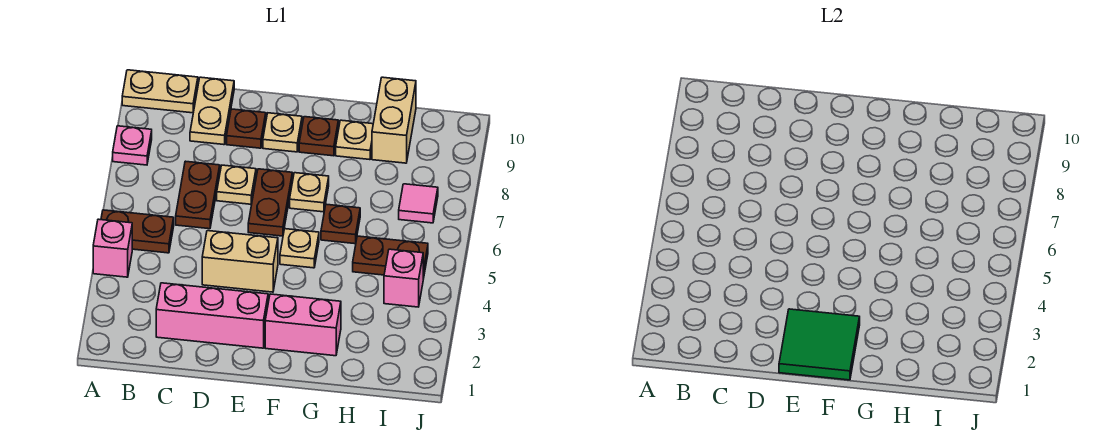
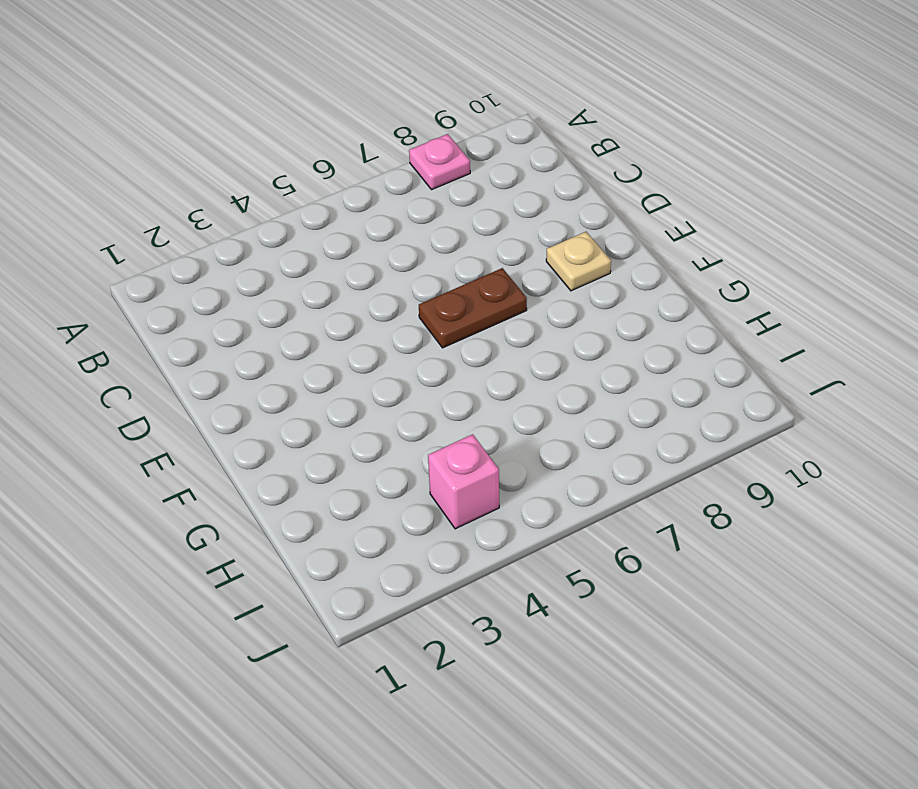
none -> pink brick A4 level 1
none -> brown plate A5:B5 level 1
none -> tan plate A10:B10 level 1

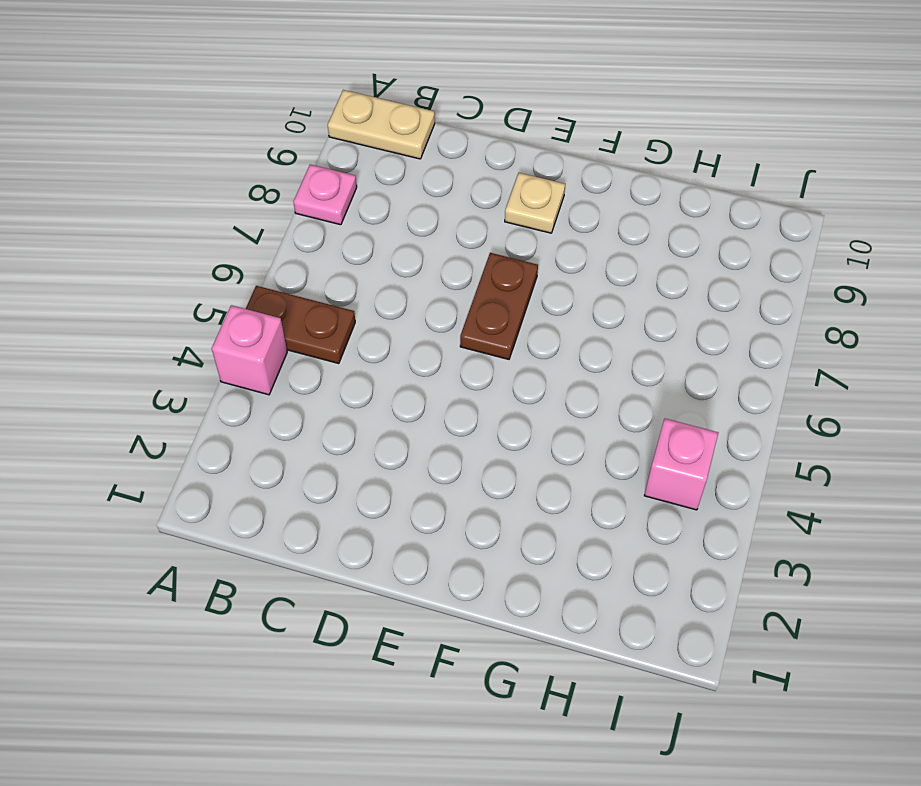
none -> pink brick C2:E2 level 1
none -> brown plate C6:C7 level 1
none -> tan plate C9:C10 level 1

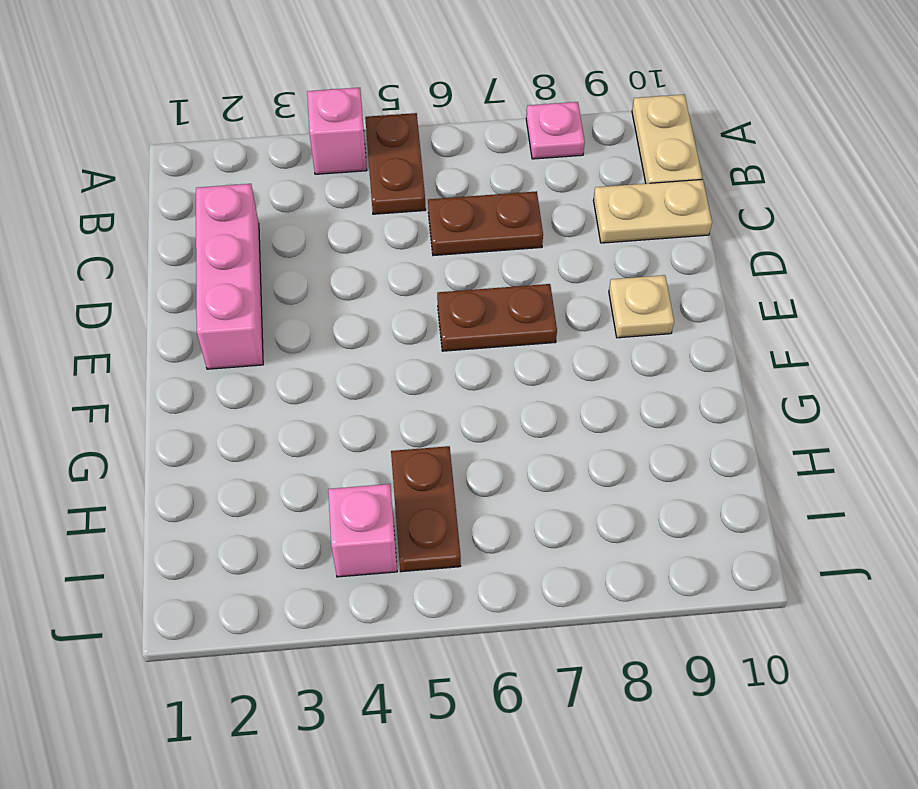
none -> tan brick D4:E4 level 1
none -> tan plate D7 level 1
none -> brown plate D9 level 1

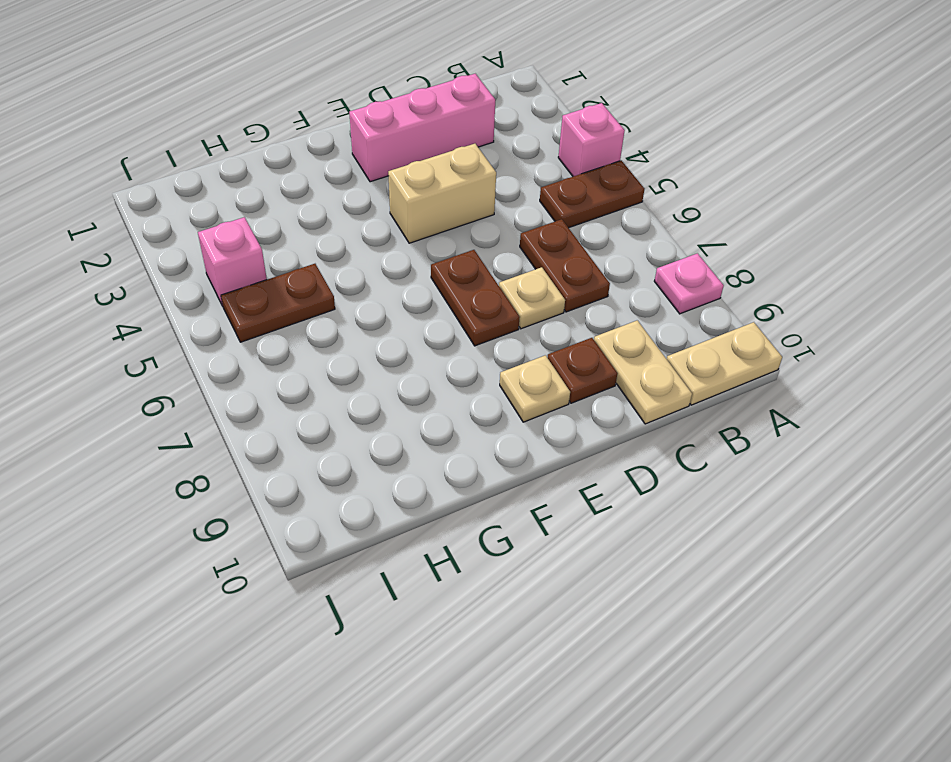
none -> pink brick F2:G2 level 1
none -> tan plate F5 level 1
none -> tan plate F7 level 1

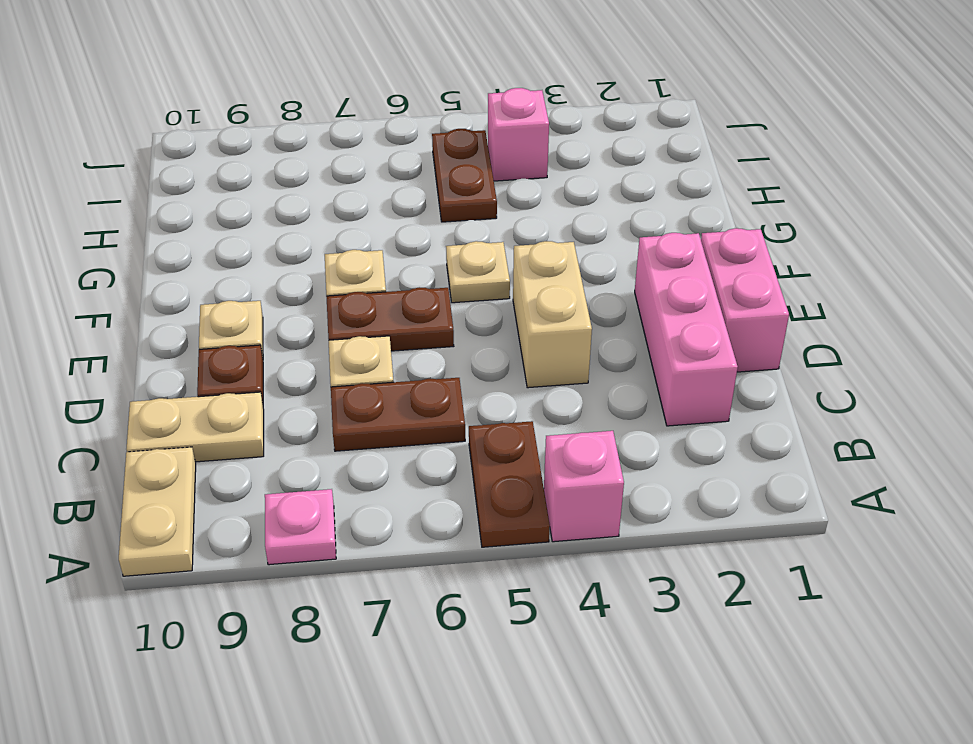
pink brick D1:E1 level 1 -> pink brick F2:G2 level 1
none -> brown plate F9 level 1
none -> brown plate G6 level 1
none -> tan plate G9 level 1

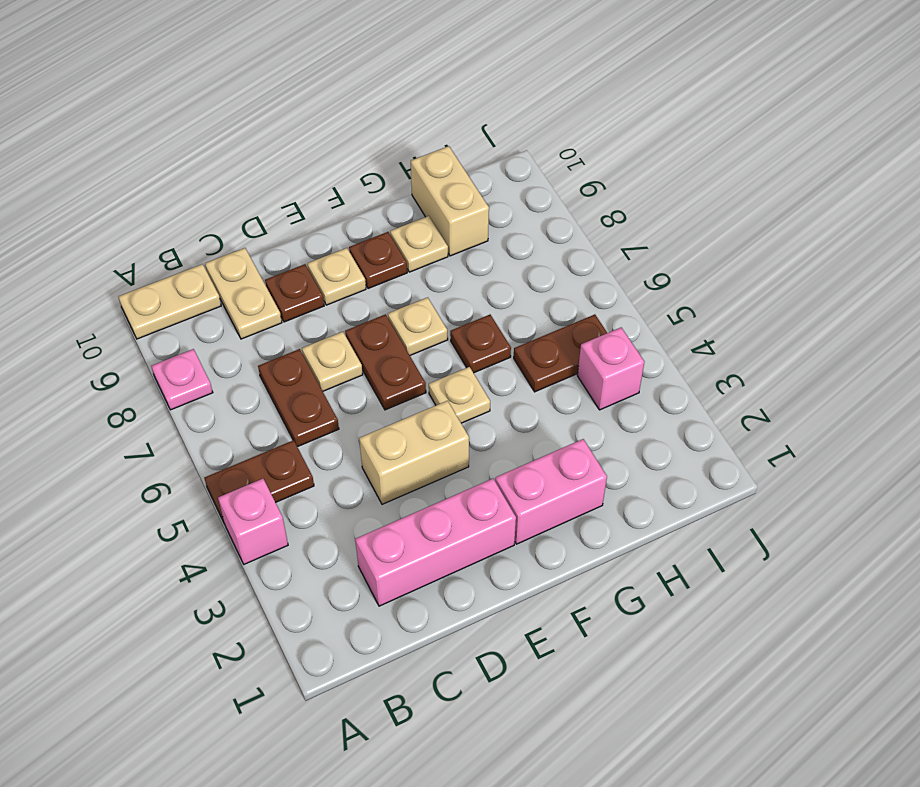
none -> pink tile I7 level 1
none -> green tile E1:F2 level 2

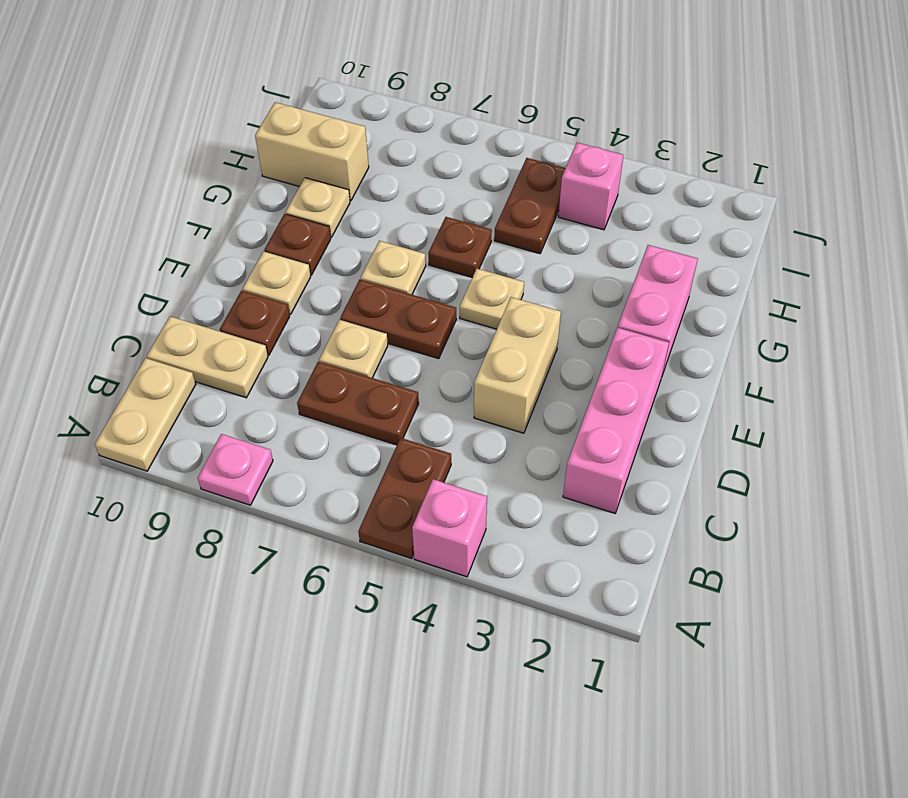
none -> pink tile I7 level 1
none -> green tile E1:F2 level 2

